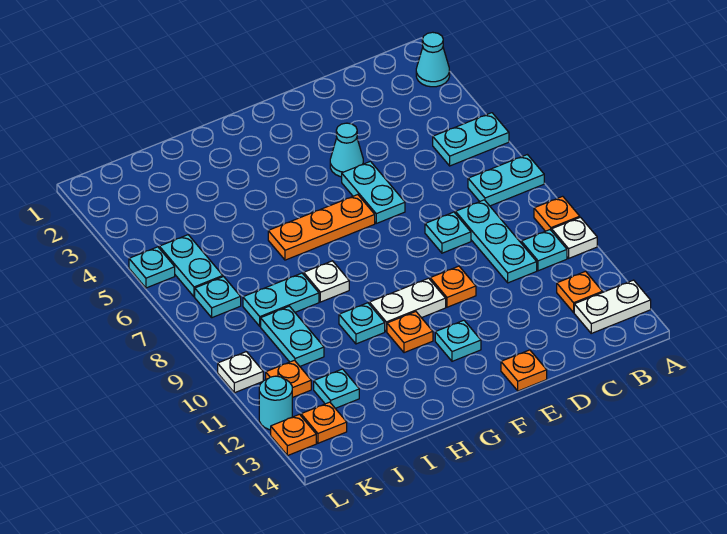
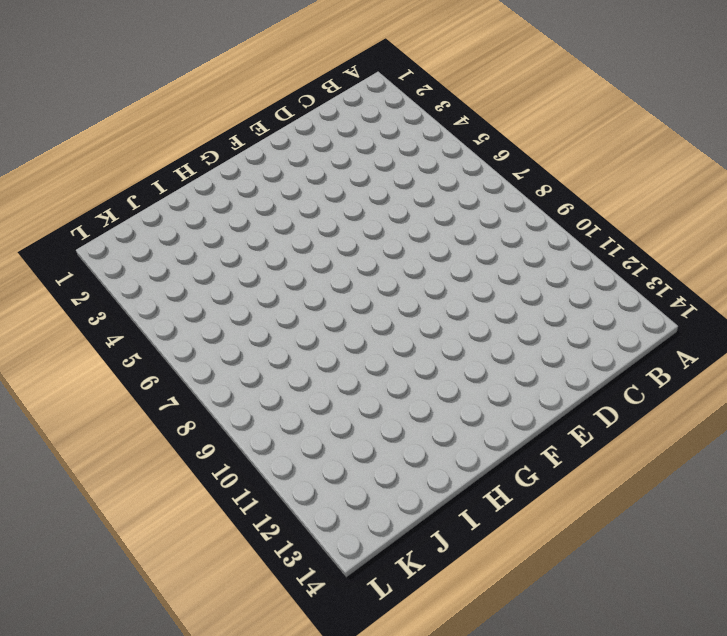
none -> cyan cone A2 level 1
none -> cyan plate A5:B5 level 1
none -> cyan plate A7:B7 level 1
none -> orange plate A9 level 1

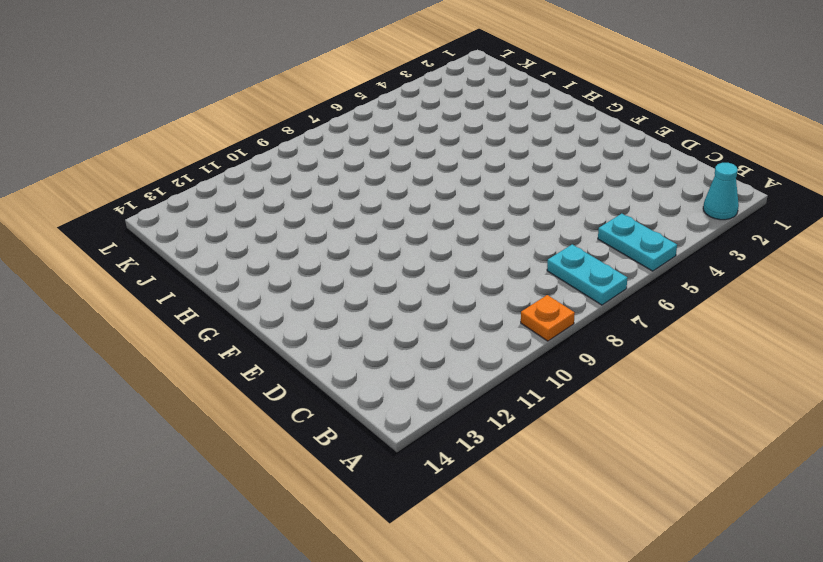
none -> white plate A10 level 1
none -> white plate A13:B13 level 1
none -> cyan plate B10 level 1
none -> orange plate B12 level 1

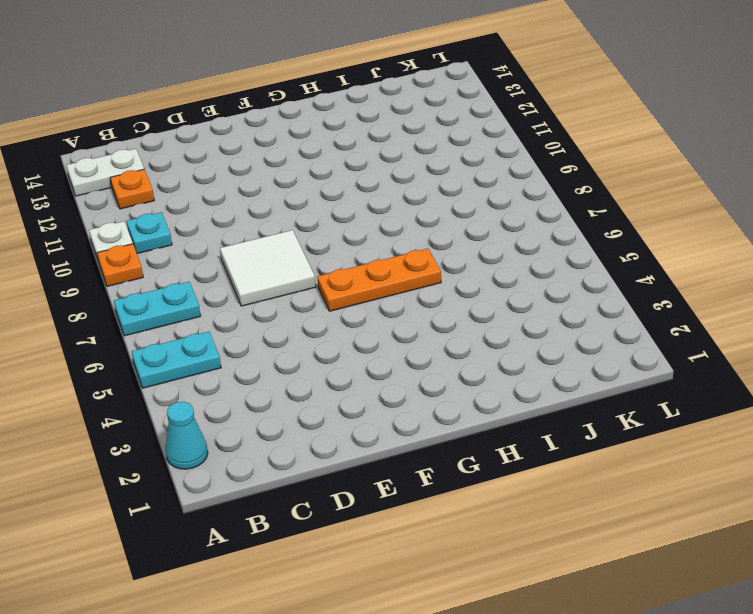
white tile D7:E8 level 1 -> cyan plate D8 level 1
none -> cyan plate C8:C10 level 1
none -> cyan cone E4 level 1
none -> cyan plate E5:E6 level 1
none -> orange plate E10 level 1

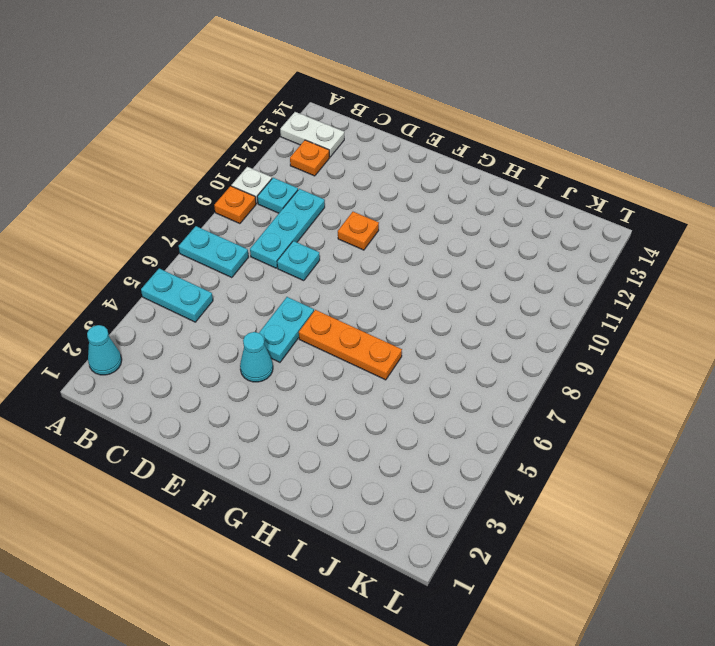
none -> orange plate E14 level 1
none -> white plate F10:G10 level 1
none -> cyan plate F12 level 1
none -> orange plate G11 level 1

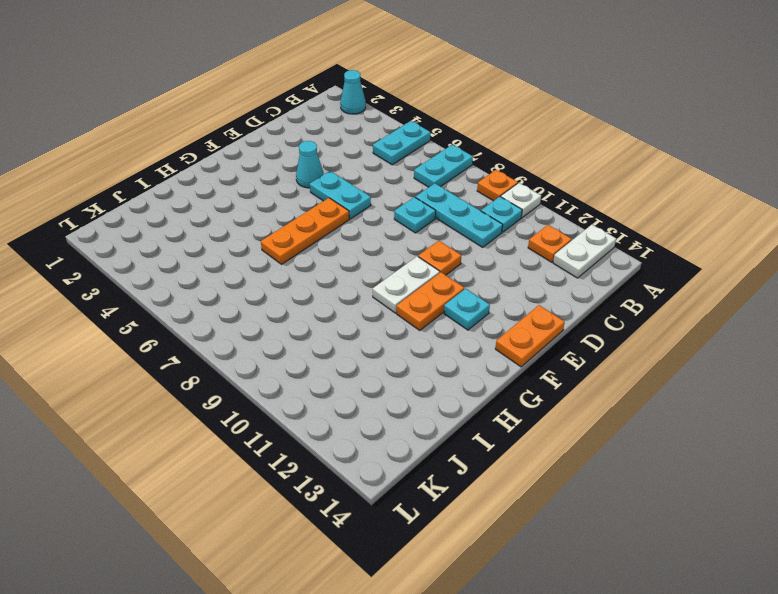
orange plate E14:F14 level 1 -> orange plate E14 level 1
orange plate F11:G11 level 1 -> orange plate G11 level 1
none -> white plate H8 level 1
none -> cyan plate H10 level 1
none -> cyan plate I8:J8 level 1
none -> cyan plate J9:J10 level 1

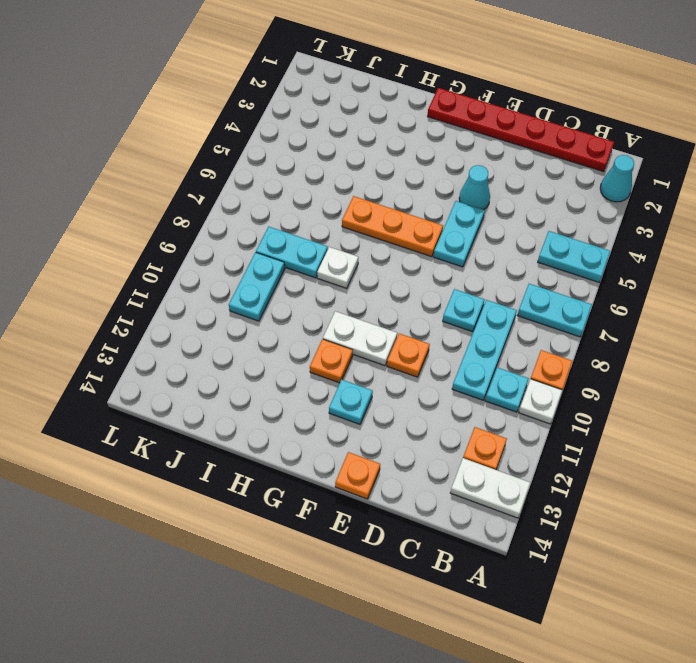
red plate B1:G1 level 1 -> none
none -> cyan plate H10 level 1
none -> cyan plate J12 level 1
none -> cyan plate K5:K6 level 1
none -> cyan plate K7 level 1

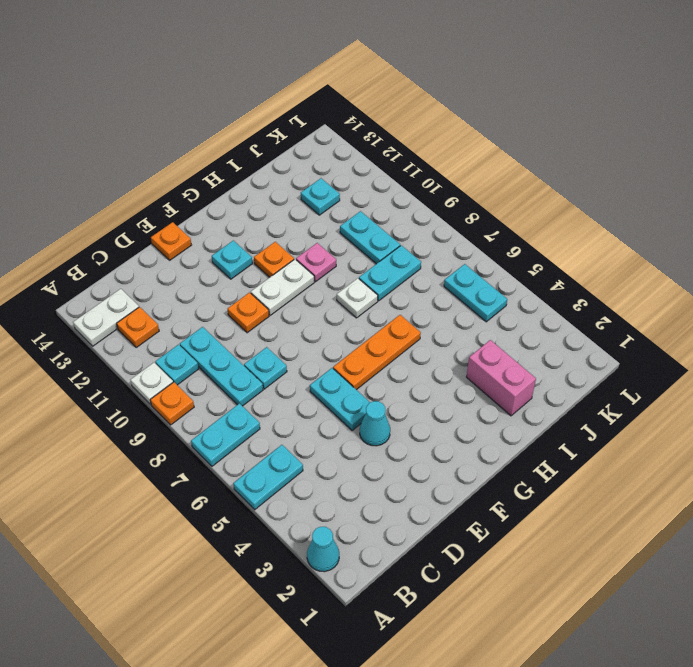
pink plate H10 level 1 -> cyan plate H10 level 1
pink brick I2:I3 level 1 -> none
none -> cyan plate K7 level 1
none -> orange plate K11 level 1
none -> orange plate K13 level 1
none -> cyan plate L5 level 1

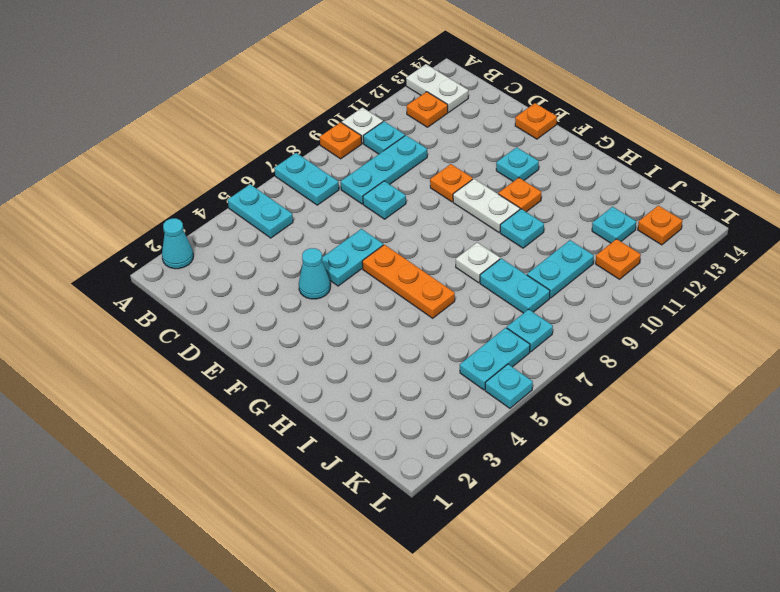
none -> white plate L10 level 1
none -> cyan round brick L12 level 1
none -> orange plate L13 level 1

